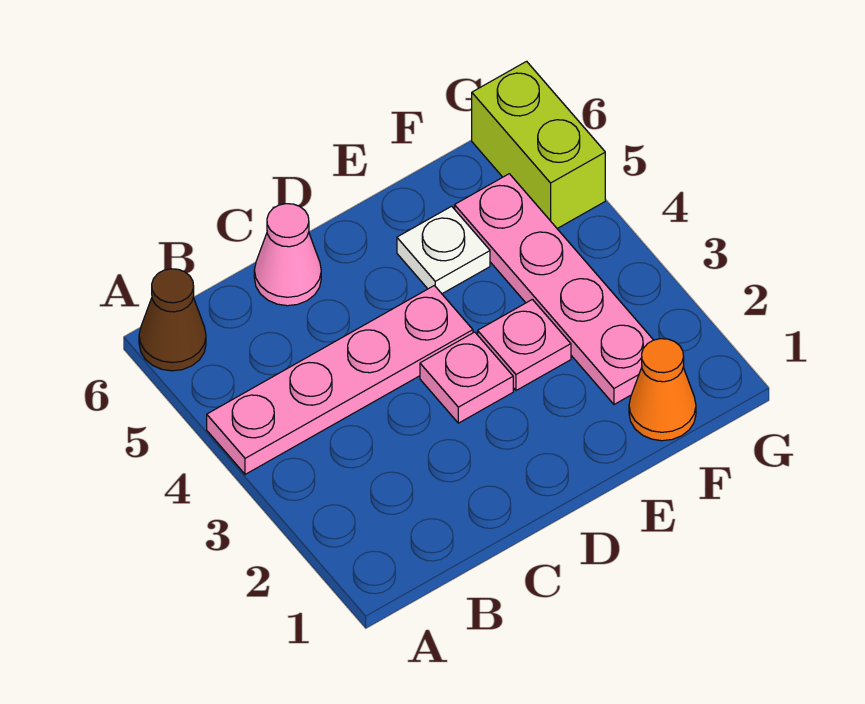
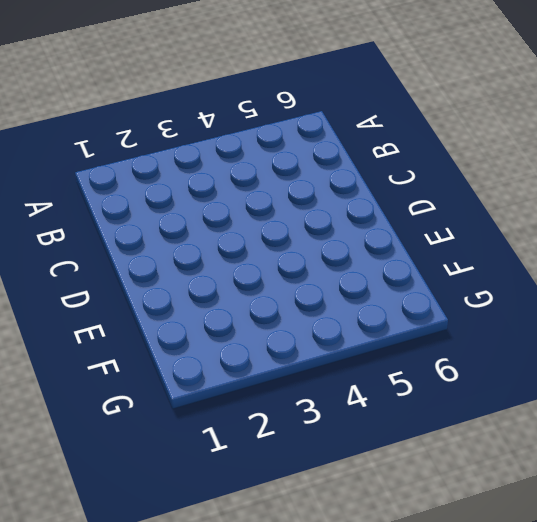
none -> pink plate A4:D4 level 1
none -> brown cone A6 level 1

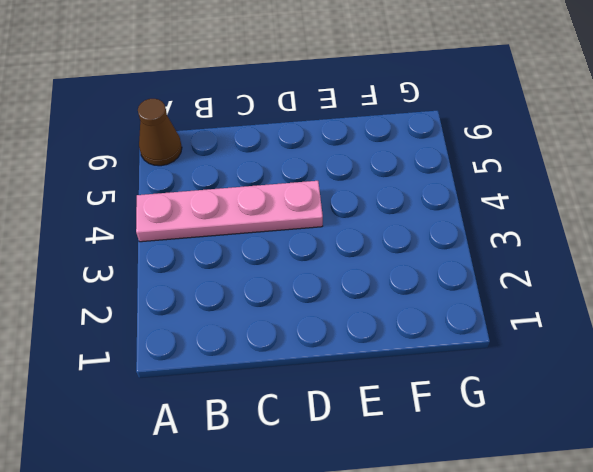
none -> pink cone C6 level 1
none -> pink plate D3 level 1

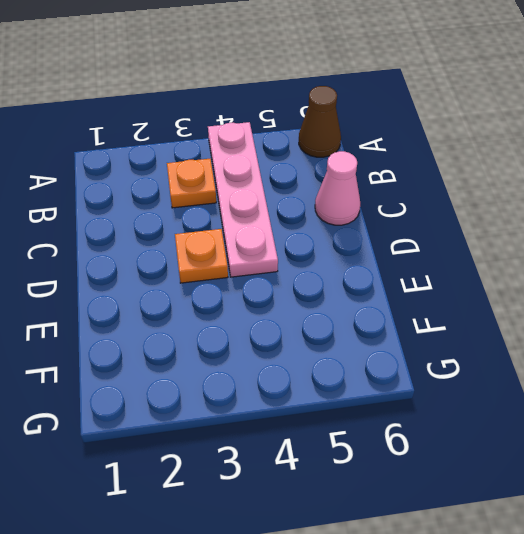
orange plate B3 level 1 -> none
orange plate D3 level 1 -> pink plate D3 level 1
none -> pink plate E3 level 1
none -> white plate E5 level 1

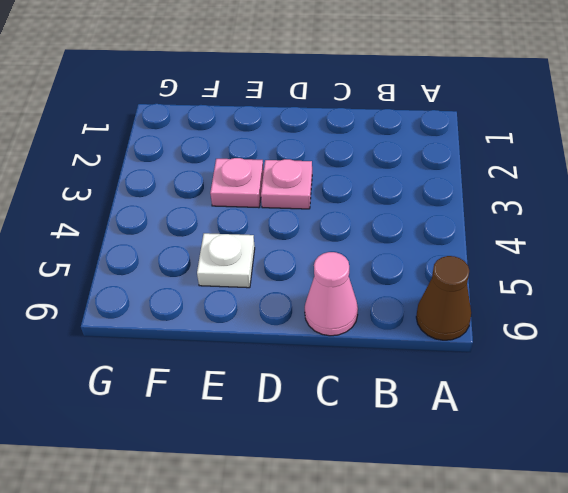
none -> pink plate A4:D4 level 1
none -> orange cone F1 level 1

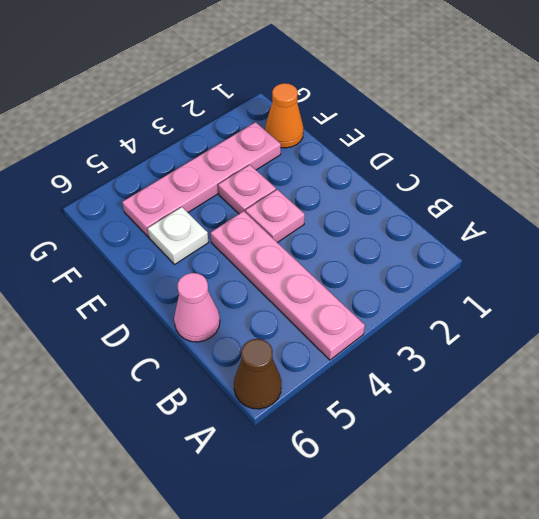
none -> lime brick G5:G6 level 1

